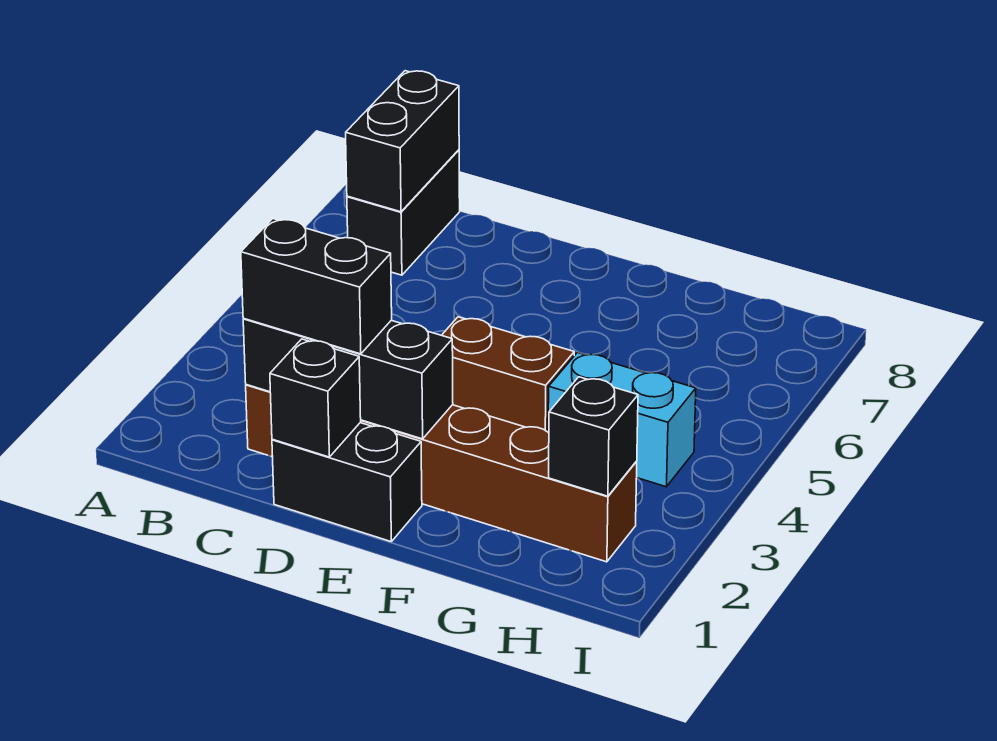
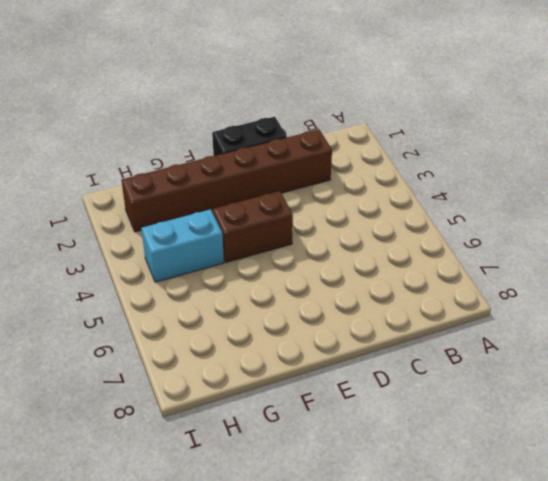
none -> black brick B7:B8 level 1
none -> black brick B7:B8 level 2

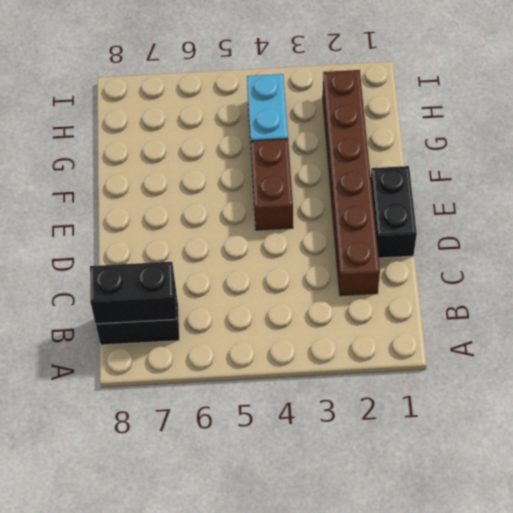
none -> black brick C2:E2 level 2
none -> black brick D1 level 2

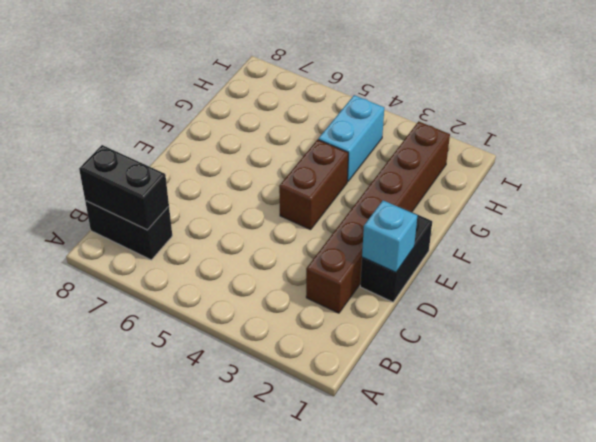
cyan brick D1 level 2 -> black brick D1 level 2
none -> black brick C2:E2 level 2
none -> black brick H2 level 2

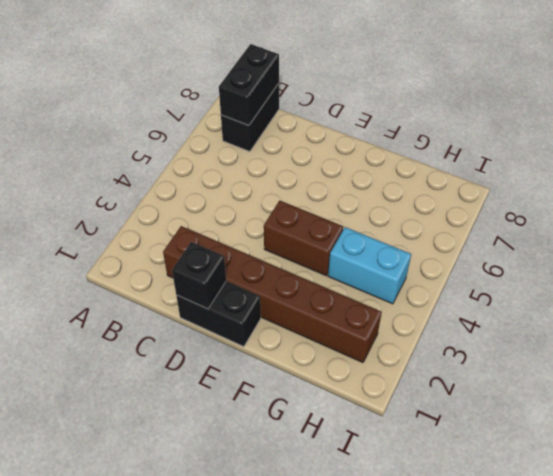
none -> black brick C2:E2 level 2
none -> black brick H2 level 2

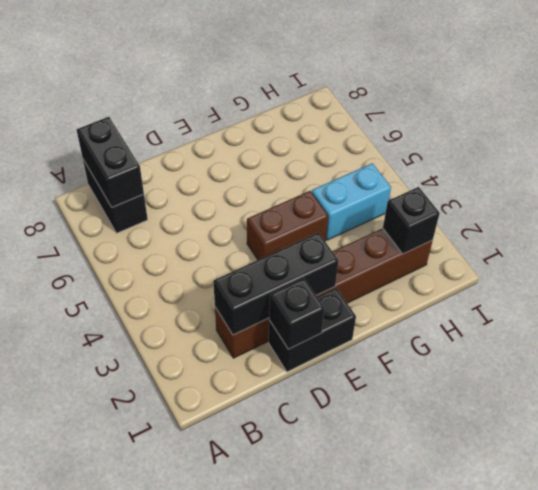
none -> black brick C2:D2 level 3

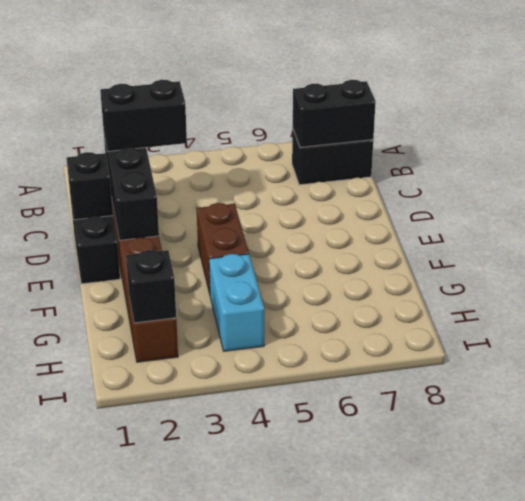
black brick C2:C3 level 3 -> black brick C2:D2 level 3

